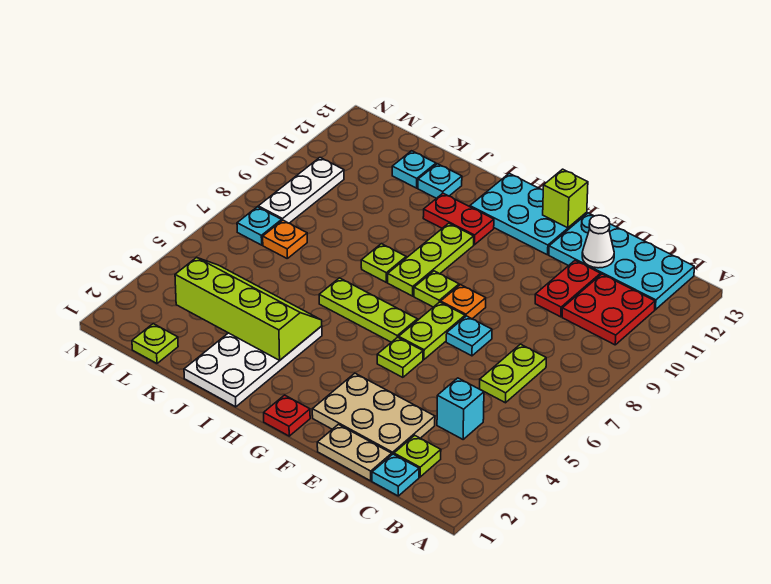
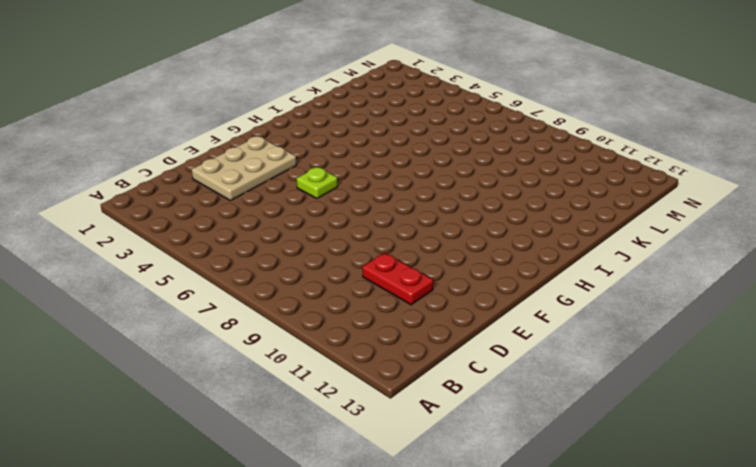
none -> red plate B10:C11 level 1
none -> cyan plate B12:E13 level 1
none -> cyan plate C1 level 1
none -> lime plate C2 level 1

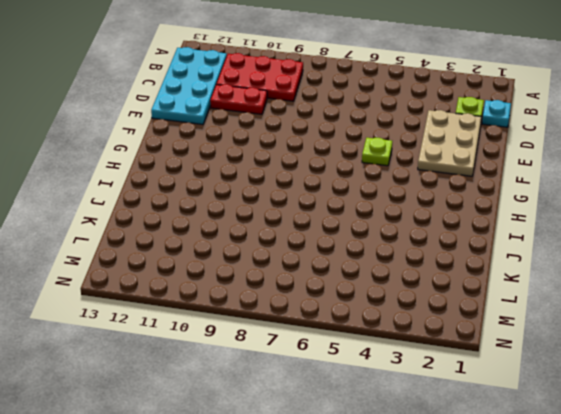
red plate B9:C11 level 1 -> red plate B10:C11 level 1
none -> cyan brick C4 level 1
none -> lime plate C6:C7 level 1
none -> tan plate D1:E1 level 1
none -> cyan plate E7 level 1

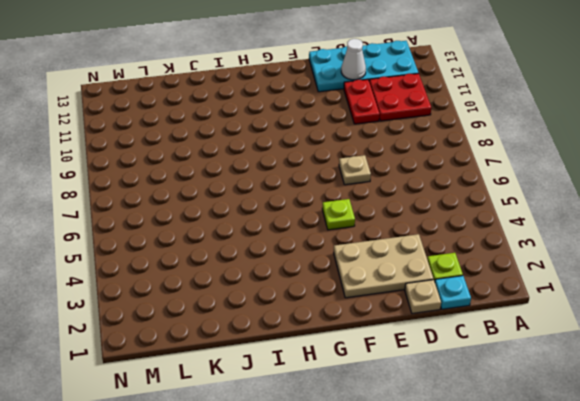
tan plate D1 level 1 -> tan plate D1:E1 level 1
tan plate E7 level 1 -> cyan plate E7 level 1
none -> cyan brick C4 level 1
none -> lime plate C6:C7 level 1
none -> lime plate F6:F7 level 1
none -> orange plate F8 level 1

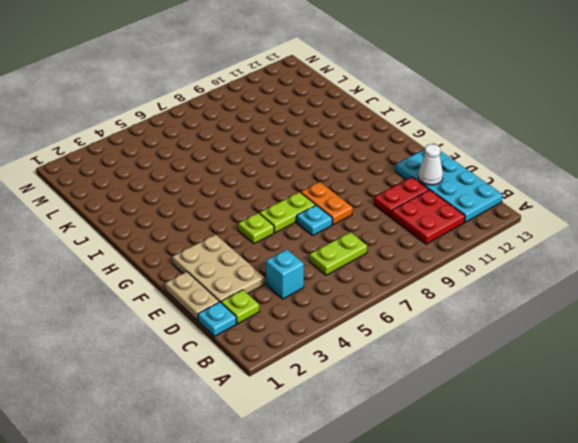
orange plate E8:F8 level 1 -> orange plate F8 level 1
none -> cyan plate F12:H13 level 1
none -> red plate G1 level 1
none -> lime plate G6:I6 level 1
none -> lime plate G8 level 1

